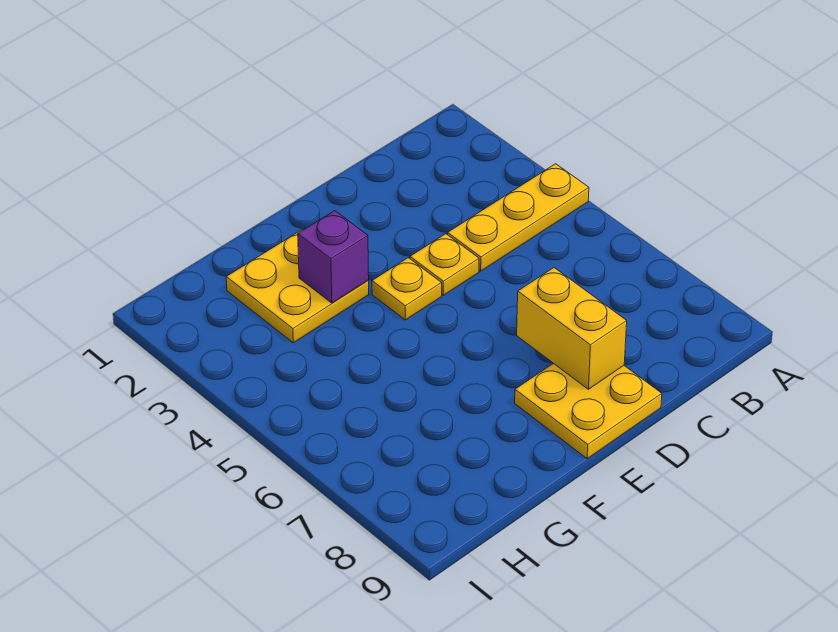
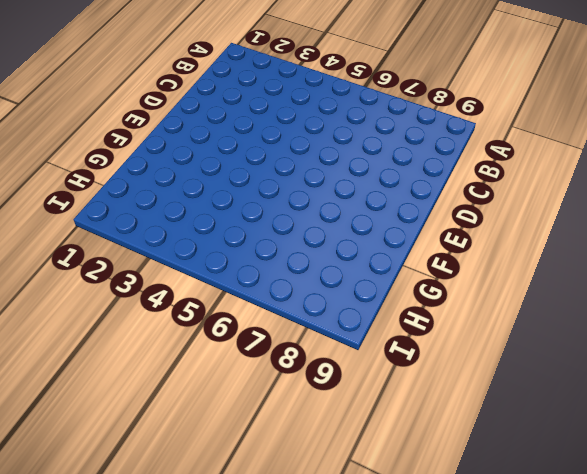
none -> yellow plate A4:C4 level 1
none -> yellow plate D4 level 1

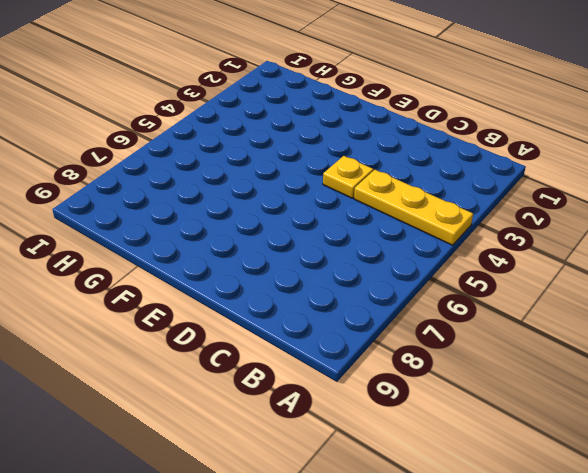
none -> yellow plate D8:E9 level 1
none -> yellow plate E4 level 1

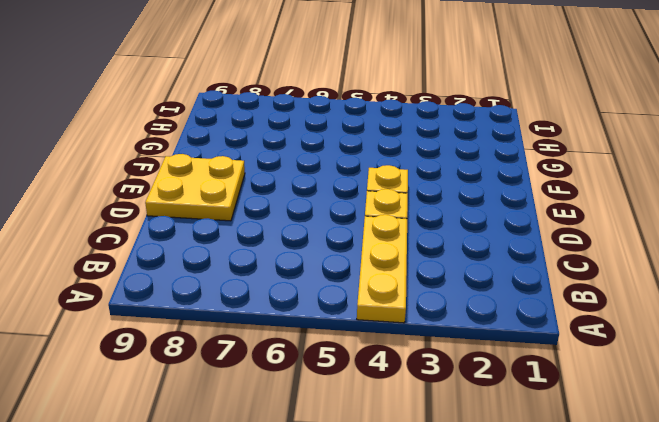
none -> yellow plate F2:G3 level 1
none -> yellow brick D7:D8 level 2

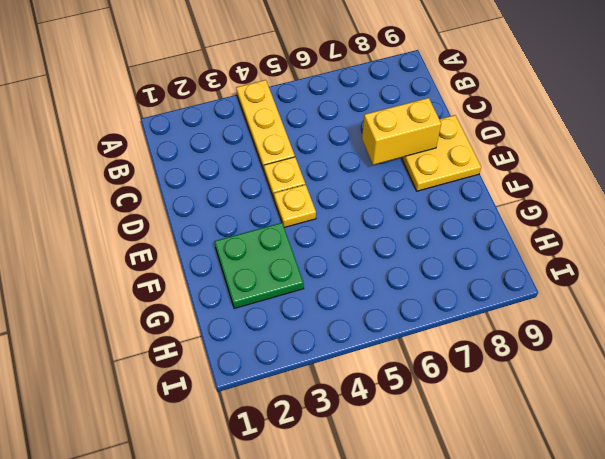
green plate F2:G3 level 1 -> yellow plate F2:G3 level 1
none -> purple brick F3 level 2

